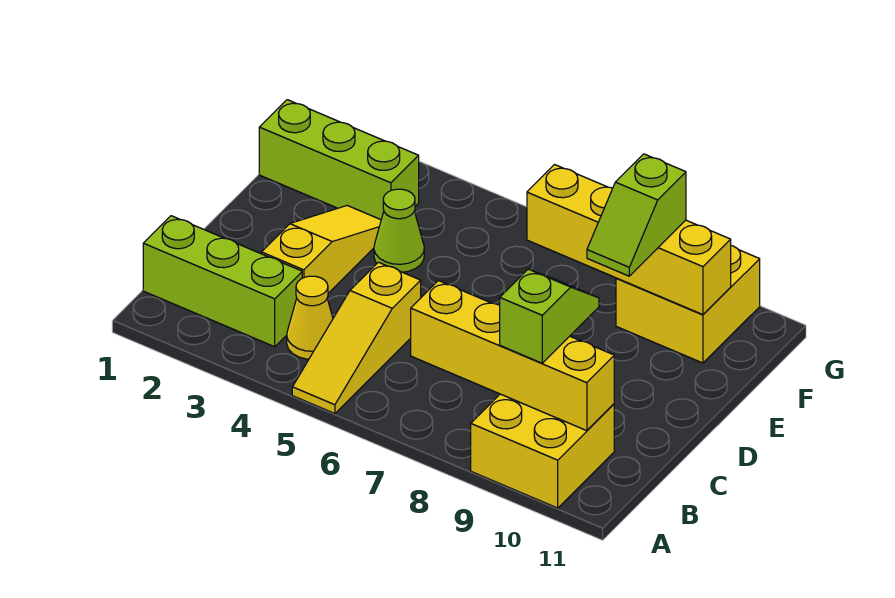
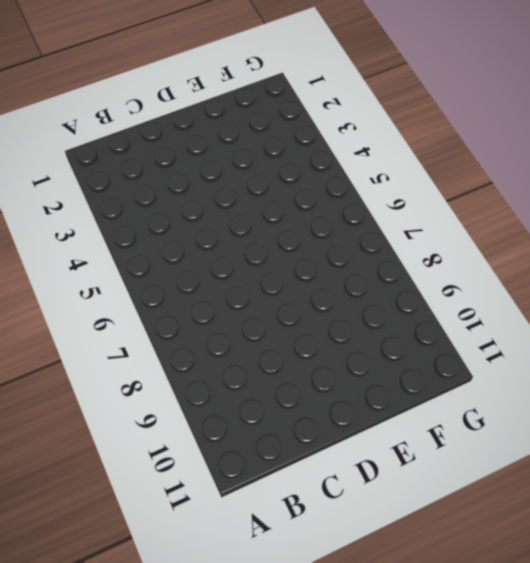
none -> yellow slope A5:C5 level 1 top C
none -> yellow brick A9:B10 level 1
none -> lime brick B1:B3 level 1

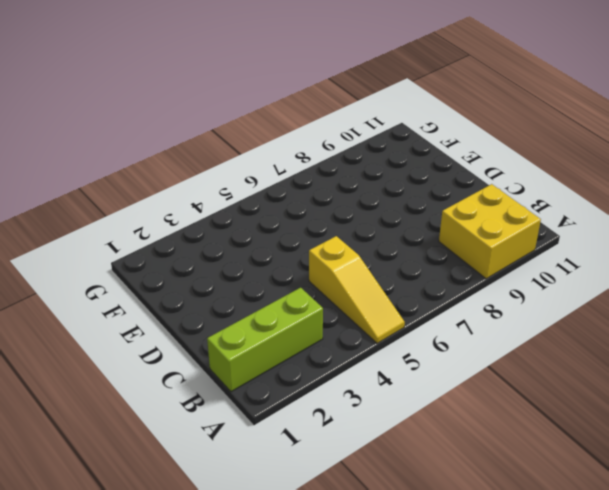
none -> yellow cone B4 level 1
none -> yellow slope C3:E3 level 1 top C
none -> lime cone E4 level 1

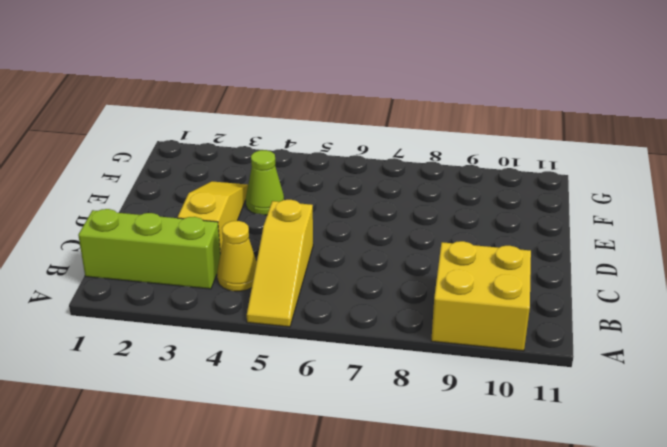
none -> lime brick F1:F3 level 1
none -> yellow brick F9:G10 level 1
none -> yellow brick B7:B10 level 2

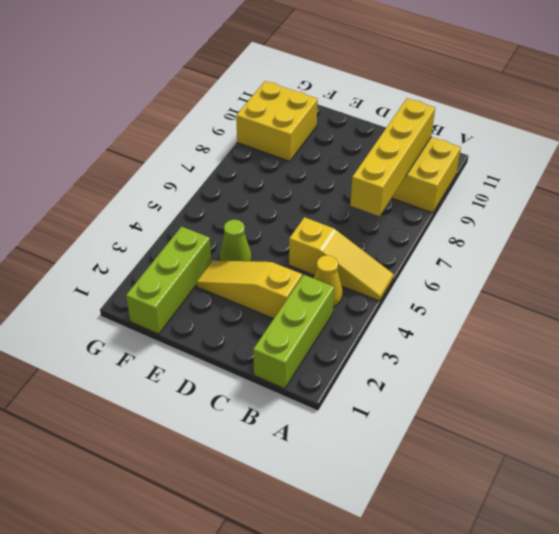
none -> yellow brick F7:F10 level 2
none -> lime slope B9:C9 level 3 top B
none -> lime slope E9:F9 level 3 top F

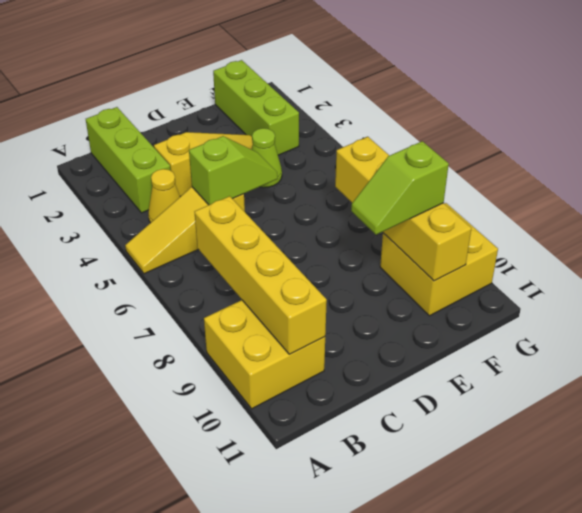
lime slope C5:D5 level 2 top C -> lime slope B9:C9 level 3 top B

